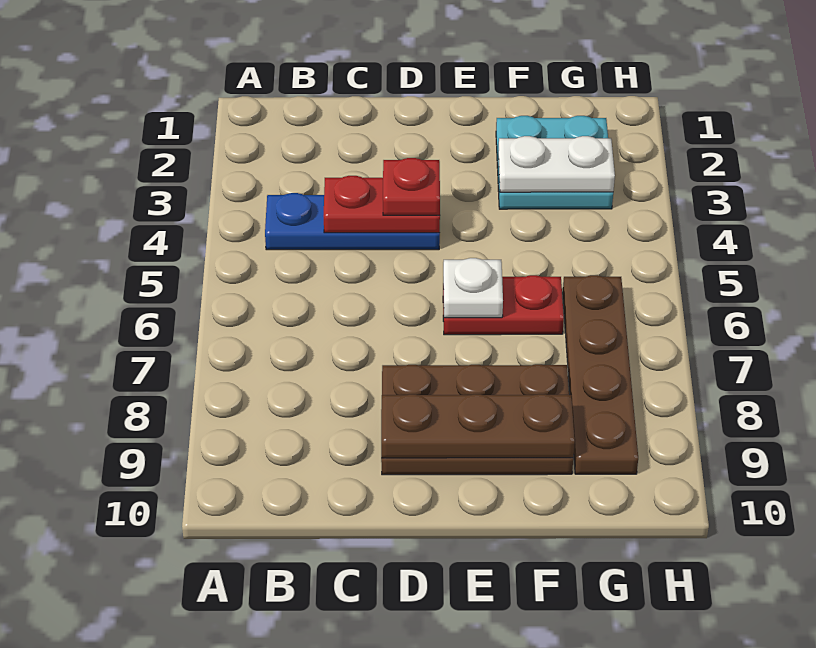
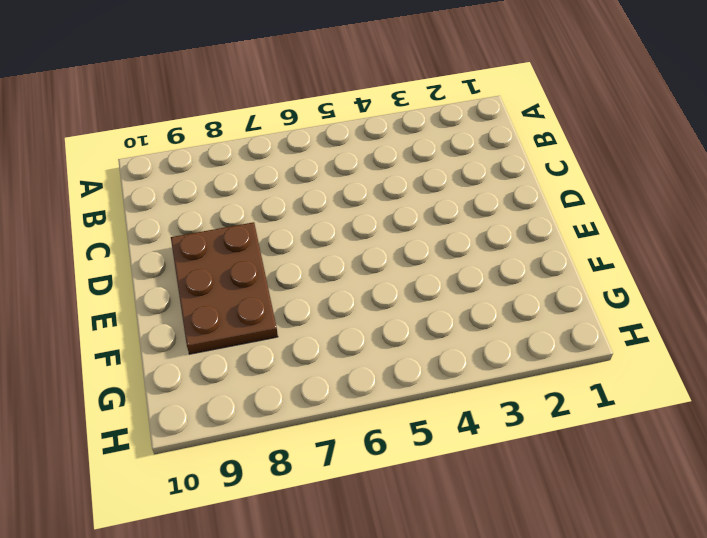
none -> blue plate B4:D4 level 1
none -> red plate E6:F6 level 1

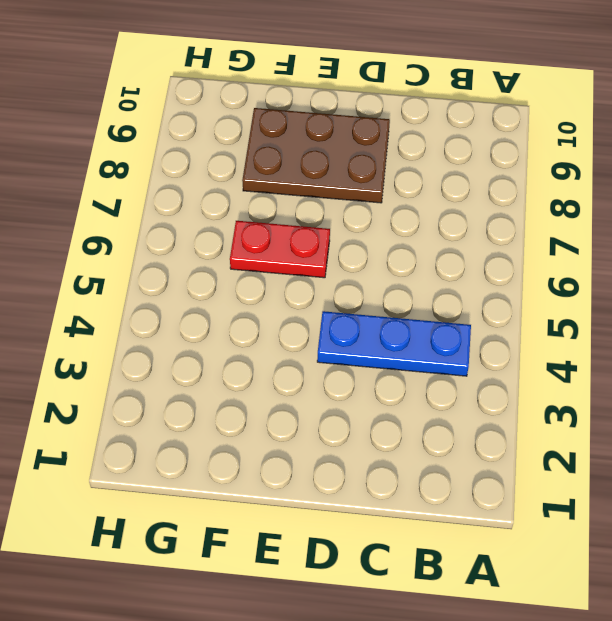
none -> cyan plate F2:G3 level 1
none -> brown plate G6:G9 level 1

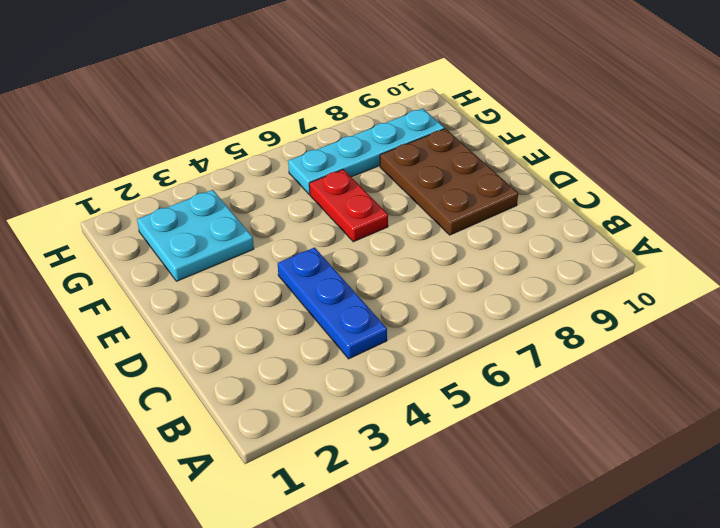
cyan plate G6:G9 level 1 -> brown plate G6:G9 level 1
none -> red plate C4:D4 level 2
none -> brown plate D9:F9 level 2

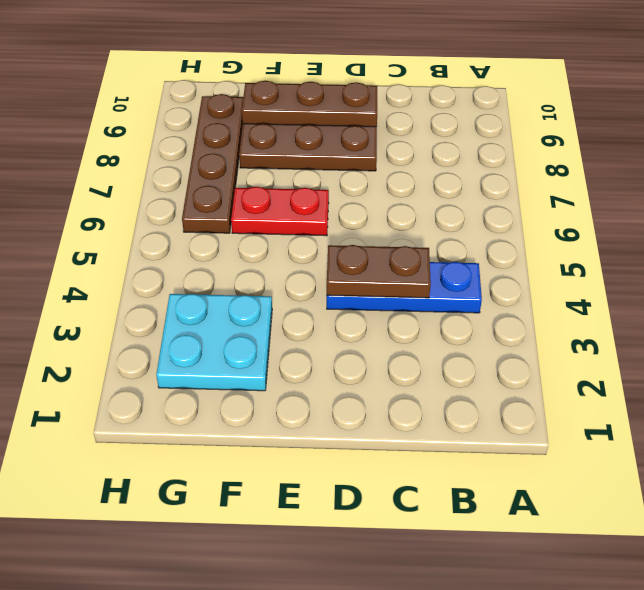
brown plate C4:D4 level 2 -> red plate C4:D4 level 2
none -> white plate E6 level 2
none -> white plate F3:G3 level 2

